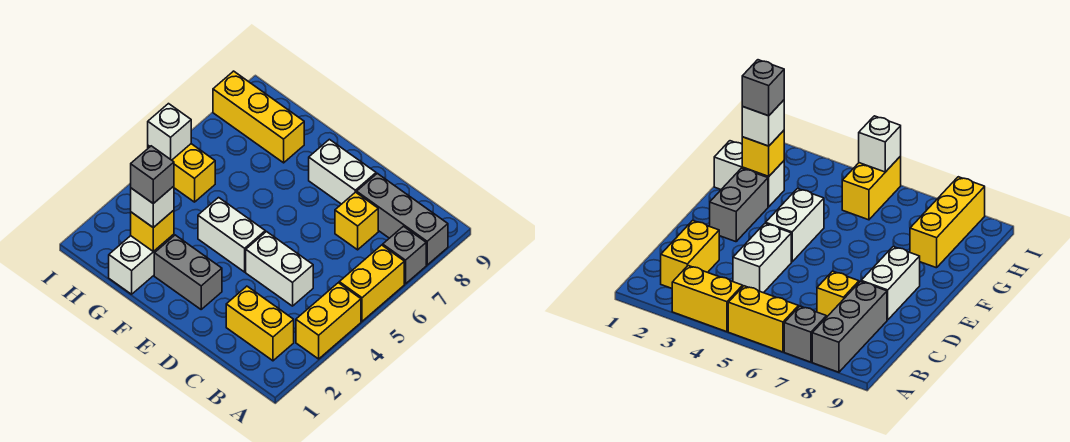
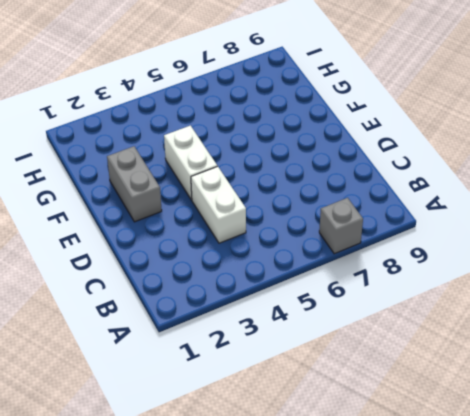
none -> yellow brick A3:A4 level 1
none -> yellow brick A5:A6 level 1
none -> grey brick A8:C8 level 1

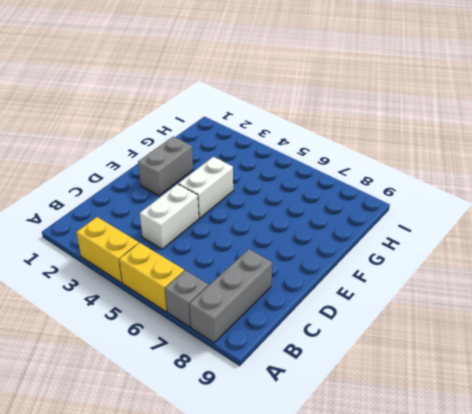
none -> yellow brick B2:C2 level 1
none -> yellow brick C7 level 1
none -> white brick D8:E8 level 1

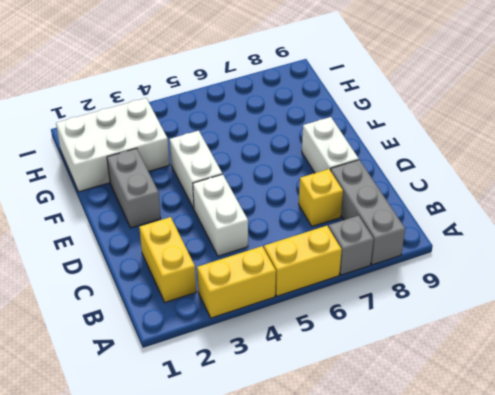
white brick G1:H3 level 1 -> white brick G1:G2 level 1
none -> yellow brick G8:I8 level 1
none -> yellow brick H5:I5 level 1
none -> yellow brick G2 level 2

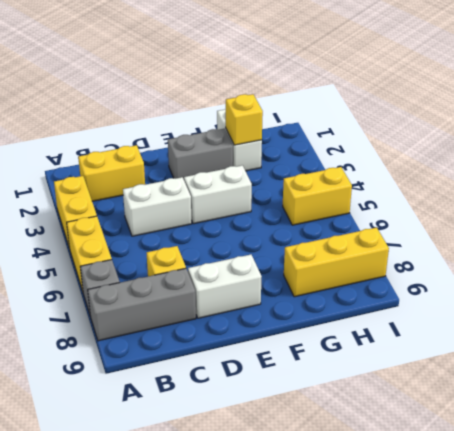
none -> white brick I5 level 2
none -> white brick G2 level 3
none -> grey brick G2 level 4

